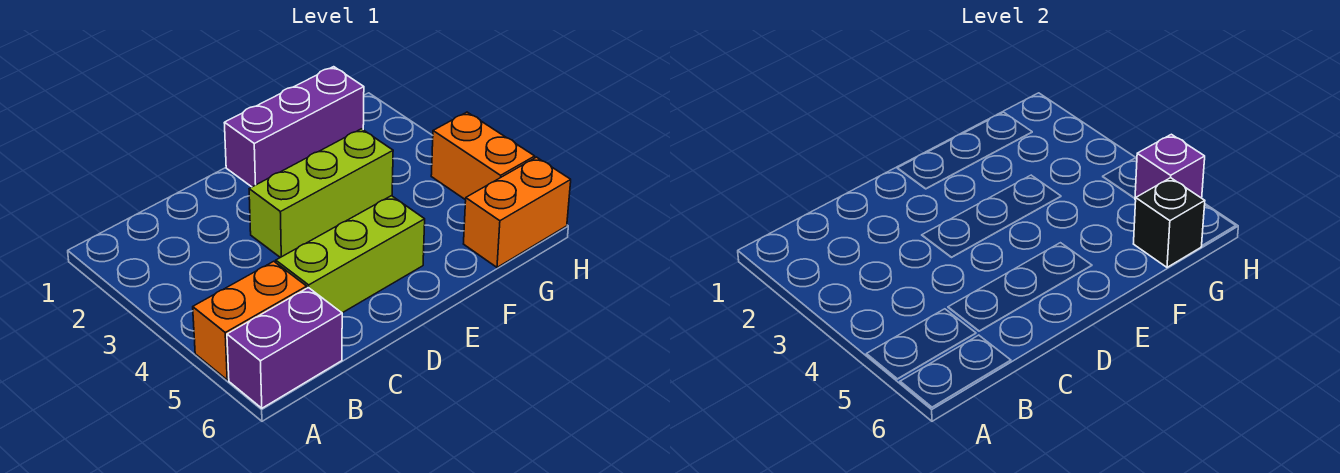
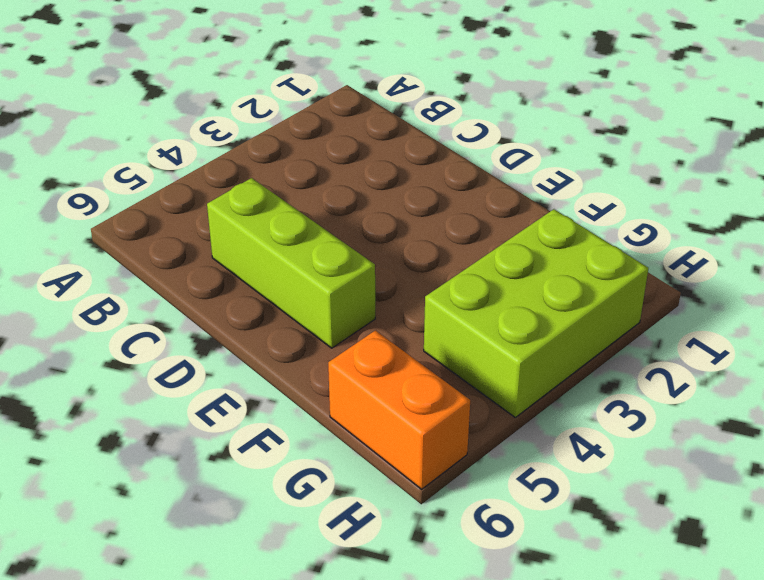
lime brick G2:H4 level 1 -> orange brick H4:H5 level 1
none -> orange brick A5:B5 level 1
none -> purple brick A6:B6 level 1

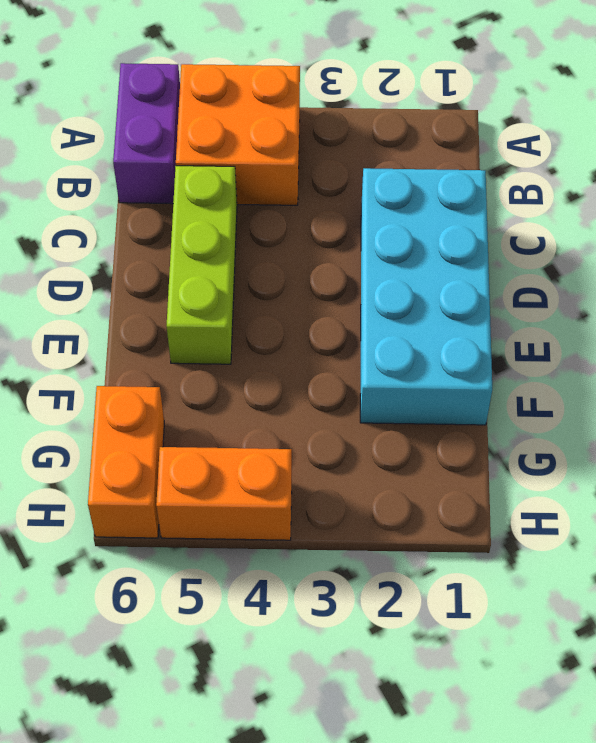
orange brick A4:B5 level 1 -> orange brick A5:B5 level 1
cyan brick C1:F2 level 1 -> purple brick E1:G1 level 1
none -> lime brick D3:F3 level 1
none -> black brick G6 level 2

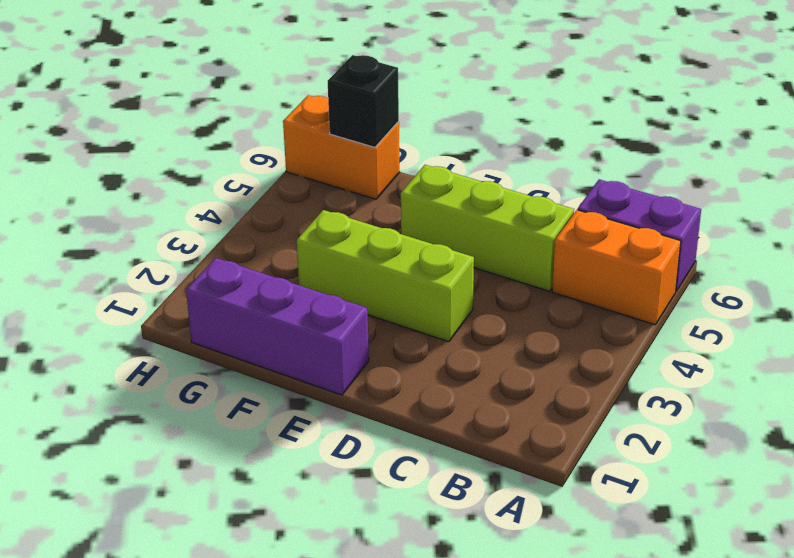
none -> orange brick H4:H5 level 1
none -> purple brick H5 level 2

